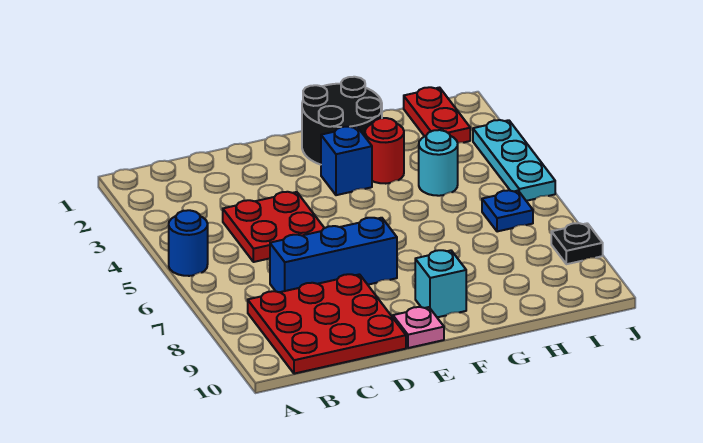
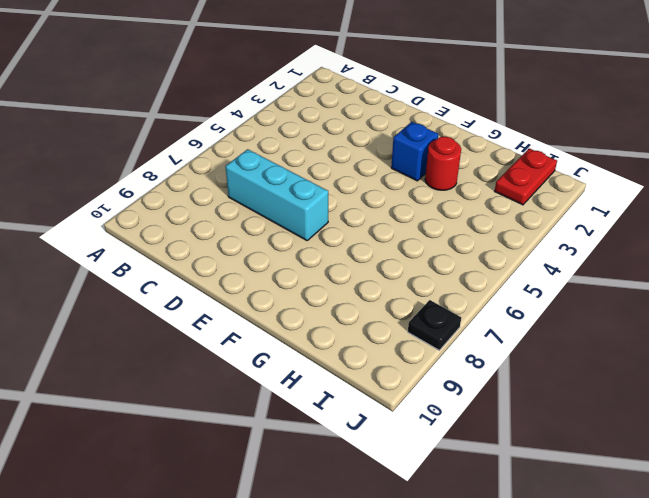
cyan brick C7:E7 level 1 -> blue brick C7:E7 level 1
none -> blue round brick A5 level 1
none -> red plate B8:D10 level 1
none -> red plate C4:D5 level 1

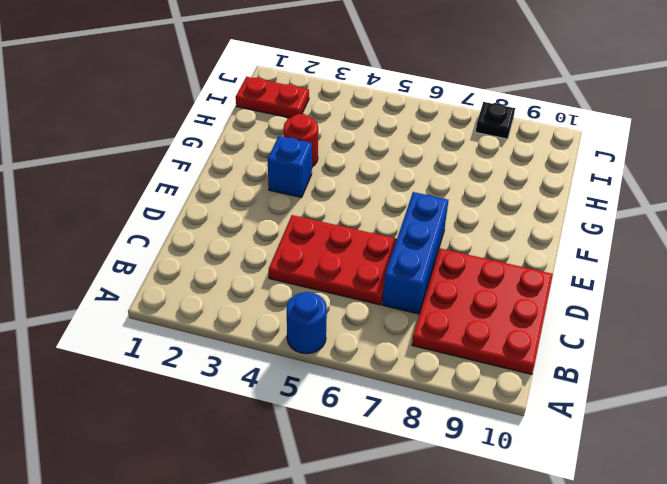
red plate C4:D6 level 1 -> red plate C4:D5 level 1
none -> pink plate E10 level 1
none -> black round brick F1:G2 level 1
none -> cyan brick F9 level 1

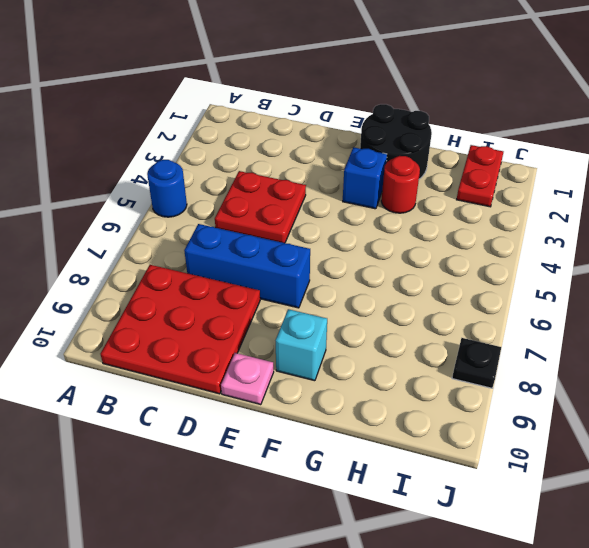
none -> cyan round brick H4 level 1
none -> blue plate I6 level 1
none -> cyan plate J3:J5 level 1

